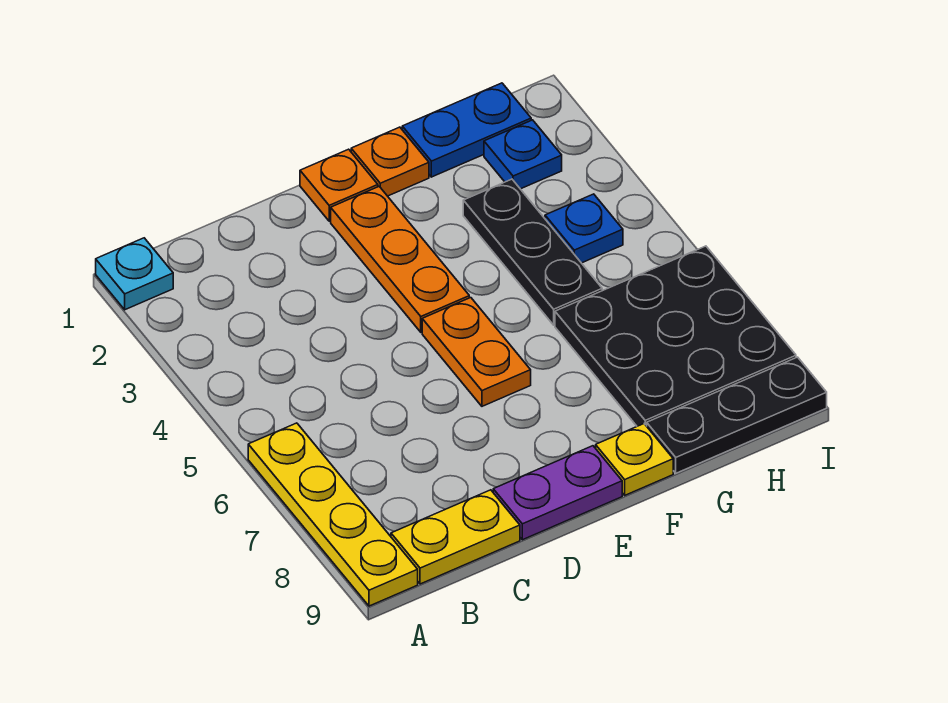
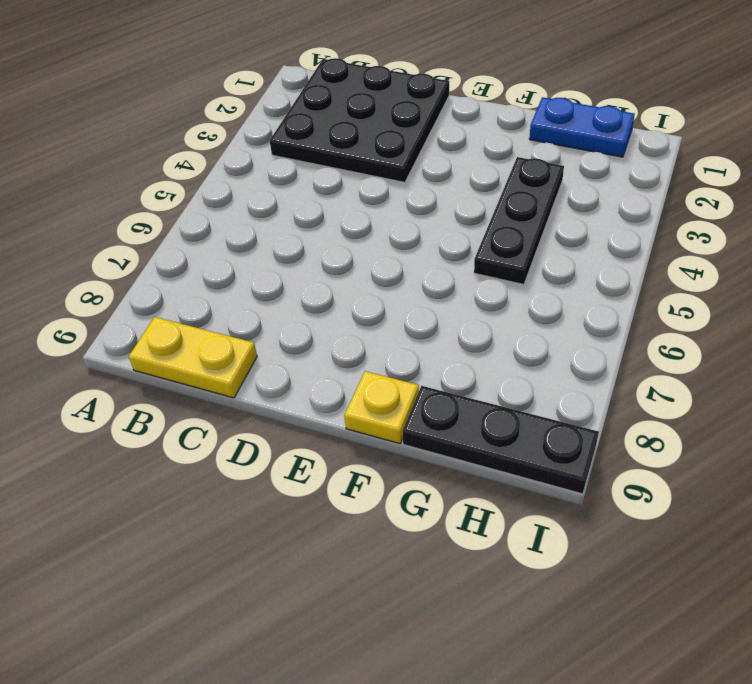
black plate B1:D3 level 1 -> black plate G6:I8 level 1
none -> cyan plate A1 level 1
none -> yellow plate A6:A9 level 1
none -> purple plate D9:E9 level 1

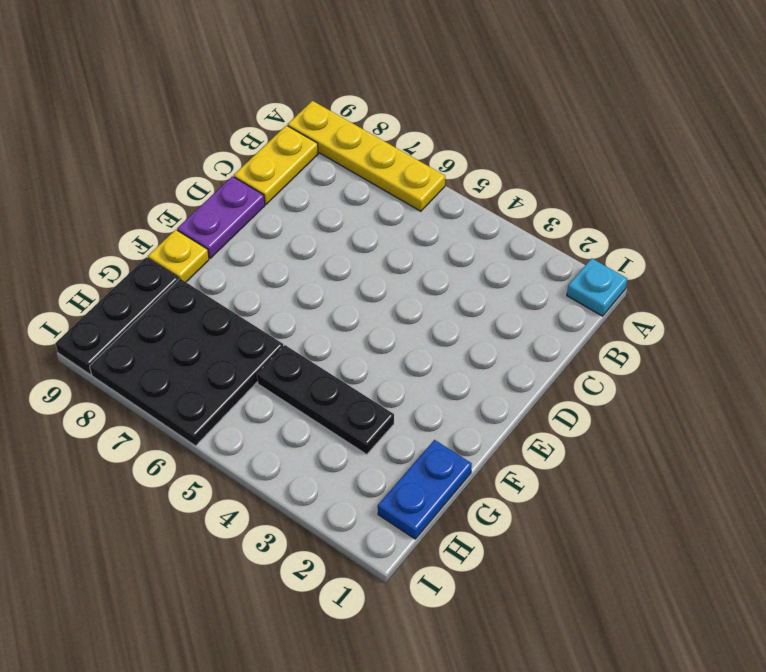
none -> orange plate E1 level 1
none -> orange plate E2:E4 level 1
none -> orange plate E5:E6 level 1

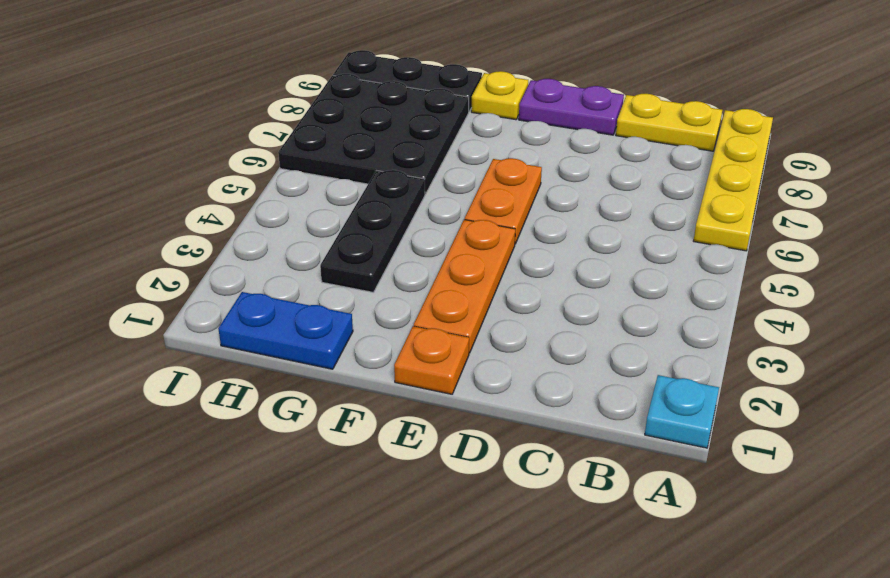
none -> orange plate F1 level 1
none -> blue plate H2 level 1
none -> blue plate H4 level 1

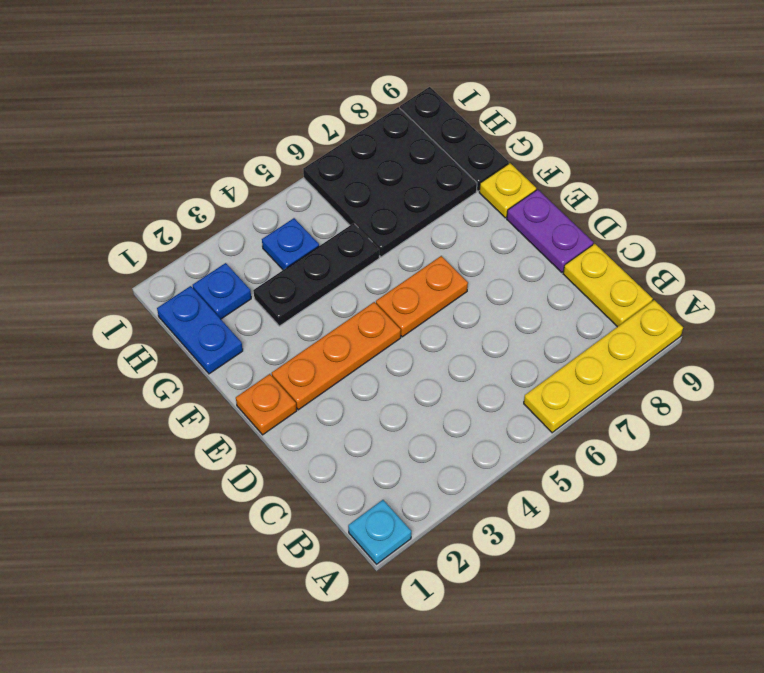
none -> orange plate F1 level 1

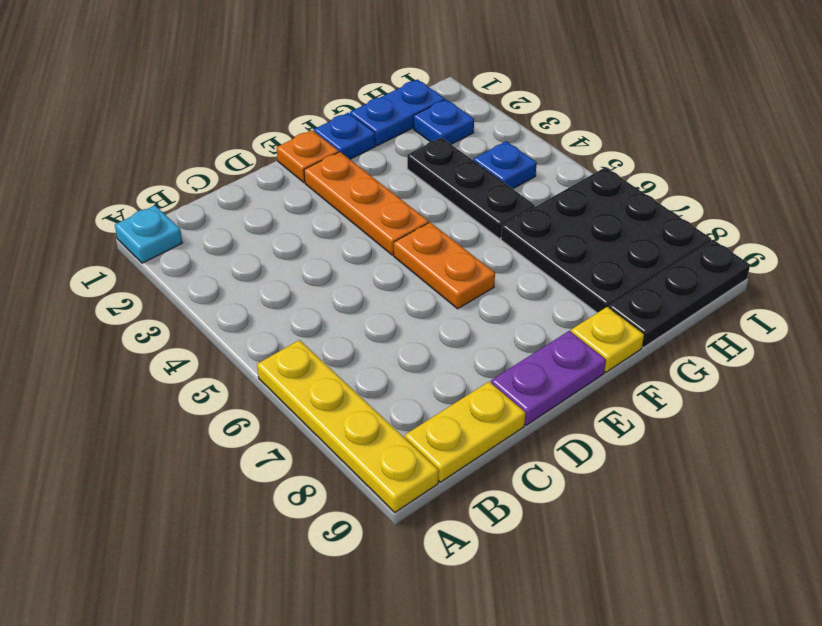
blue plate F1 level 1 -> orange plate F1 level 1

